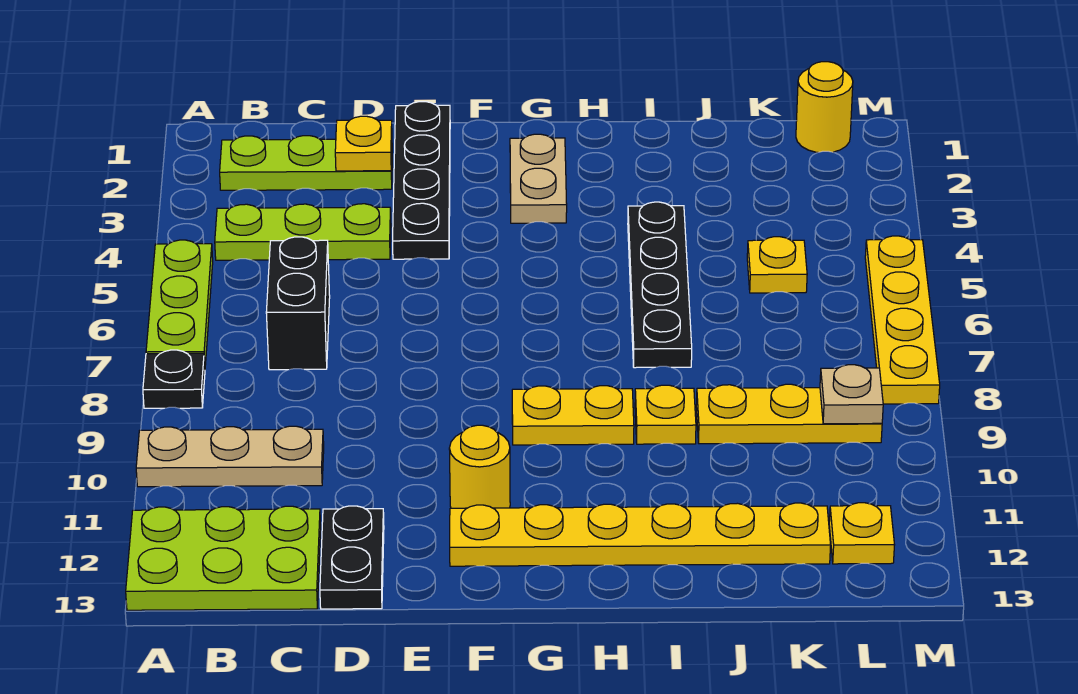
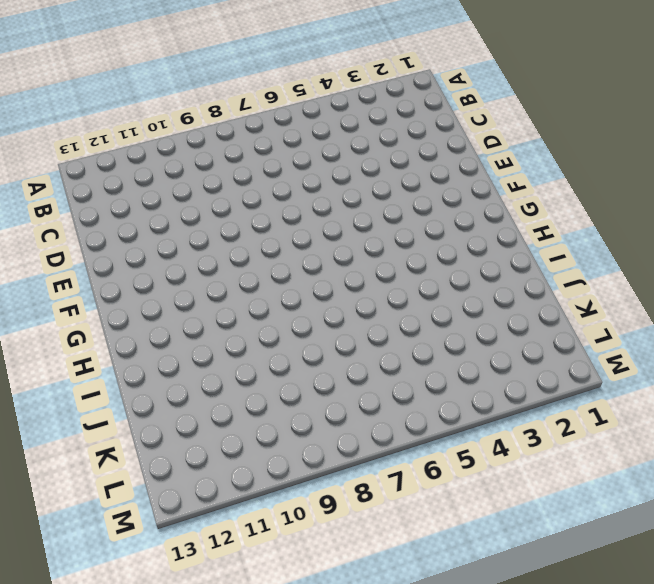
none -> lime plate A5:A7 level 1
none -> black plate A8 level 1
none -> tan plate A10:C10 level 1

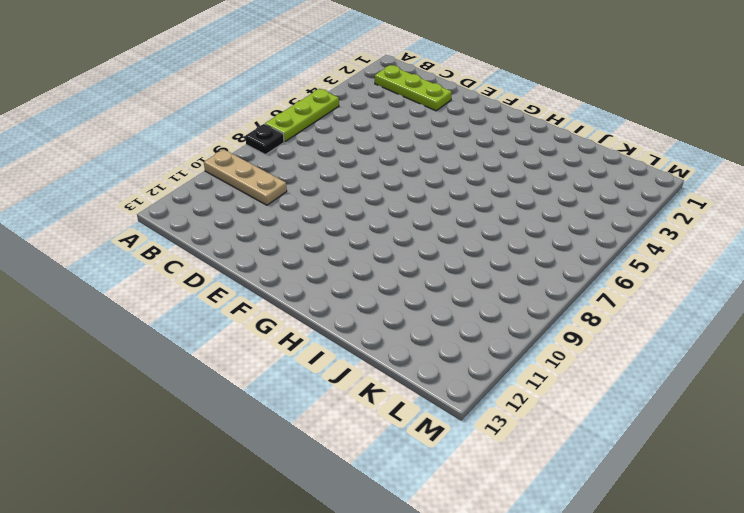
none -> lime plate A12:C13 level 1
none -> lime plate B4:D4 level 1
none -> black brick C6:C7 level 1

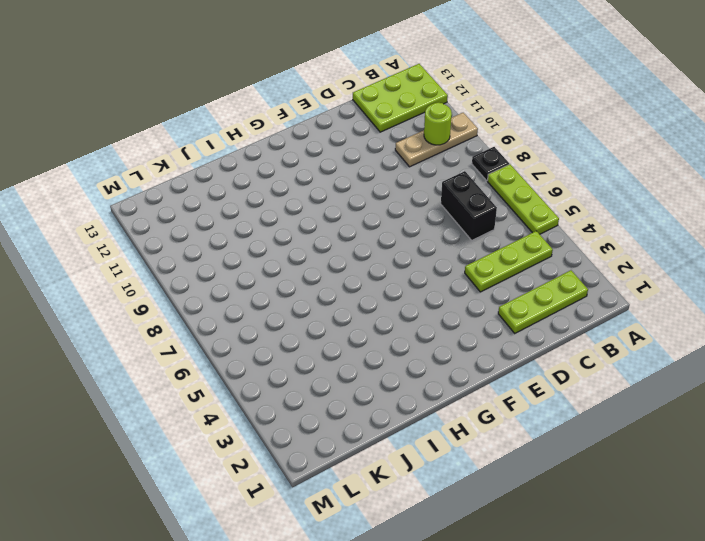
lime round brick B10 level 2 -> none
none -> black plate D12:D13 level 1
none -> black plate E1:E4 level 1
none -> yellow round brick F11 level 1

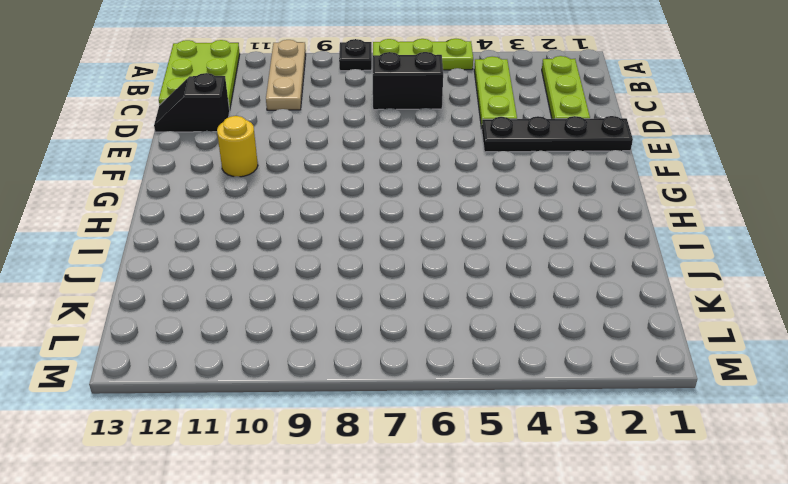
black slope D12:D13 level 1 top 12 -> black plate D12:D13 level 1
none -> yellow plate F12:K12 level 1
none -> tan plate G2:G3 level 1
none -> yellow plate G9:H9 level 1

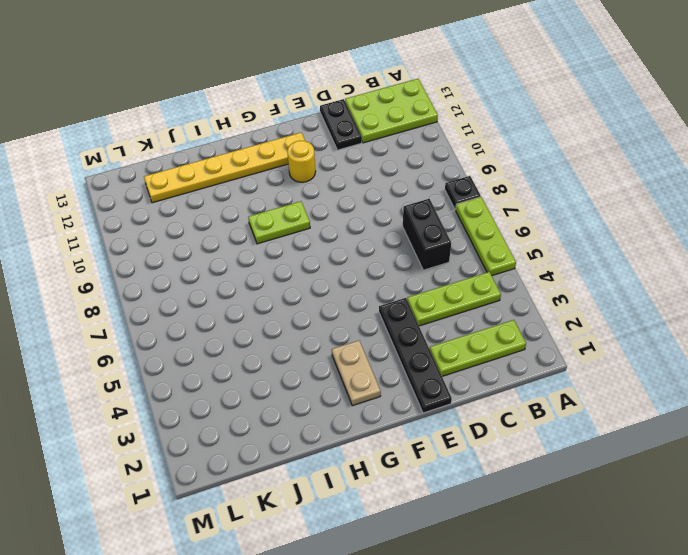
lime plate G9:H9 level 1 -> yellow plate G9:H9 level 1
none -> tan plate A10:C10 level 1
none -> black plate I4:I7 level 1
none -> yellow plate I9 level 1

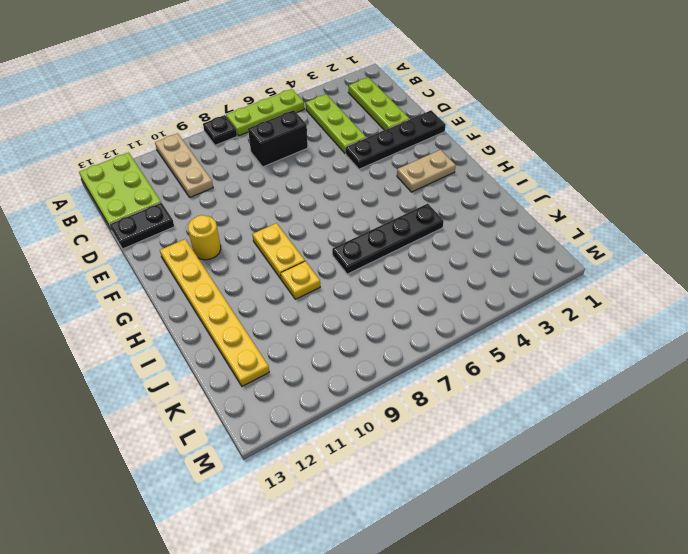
none -> yellow plate J9:L9 level 1
none -> yellow plate K5 level 1
none -> yellow round brick L1 level 1

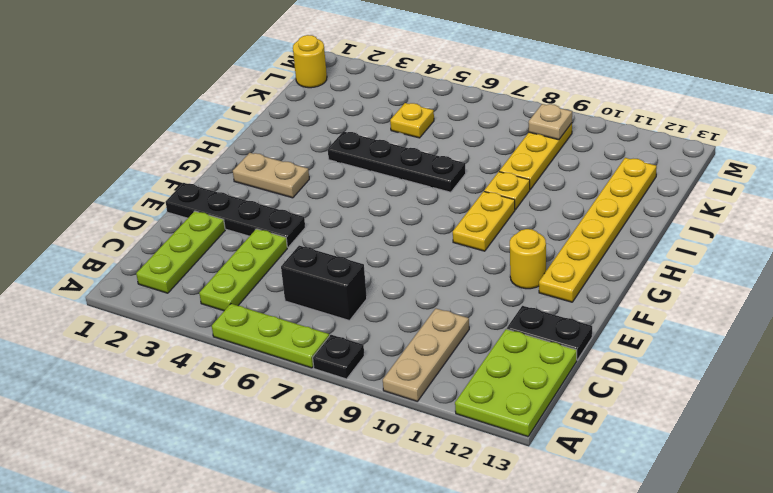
none -> yellow plate L12 level 1
none -> yellow plate M5:M8 level 1
none -> yellow plate D2 level 2

